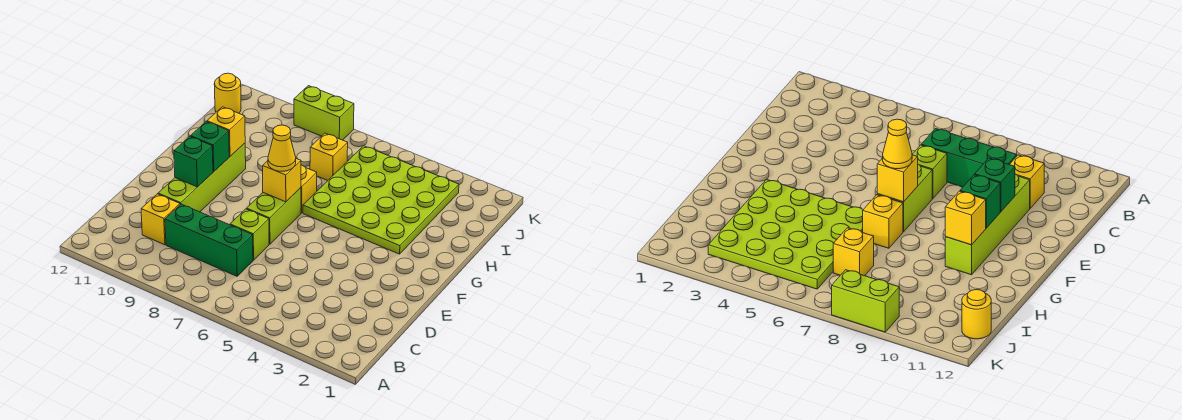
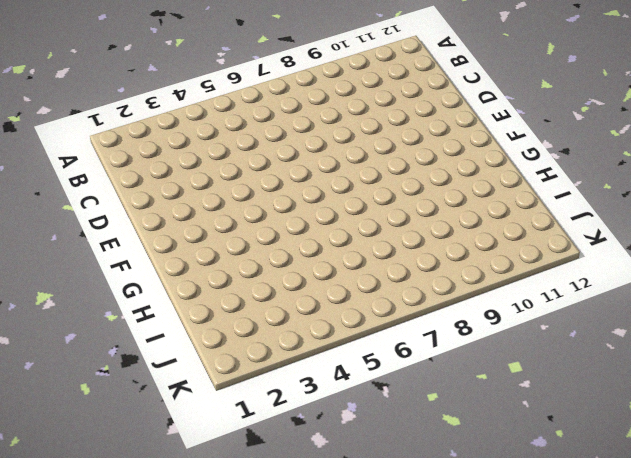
none -> green brick C7:C9 level 1
none -> yellow brick C10 level 1
none -> lime brick D7 level 1

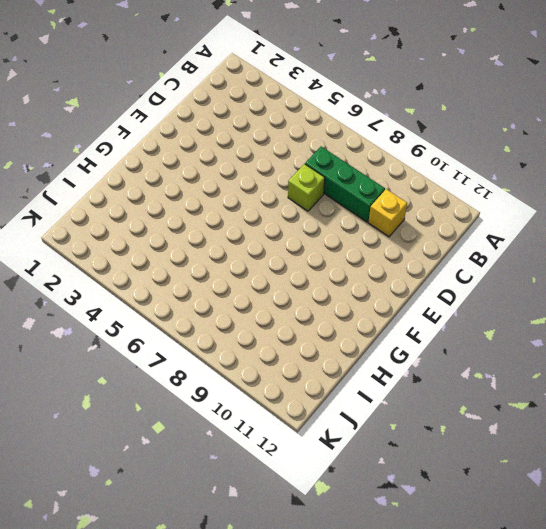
none -> lime brick D10:G10 level 1
none -> lime brick E7:F7 level 1
none -> lime plate G3:J6 level 1

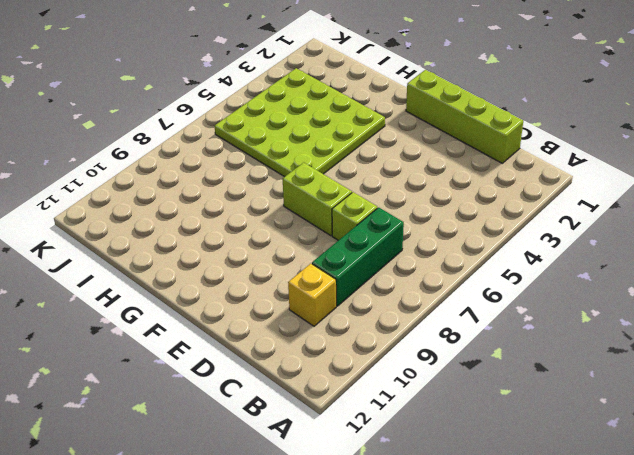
lime brick C1:F1 level 1 -> lime brick D10:G10 level 1
none -> yellow brick G7 level 1
none -> yellow brick I7 level 1
none -> yellow round brick J12 level 1

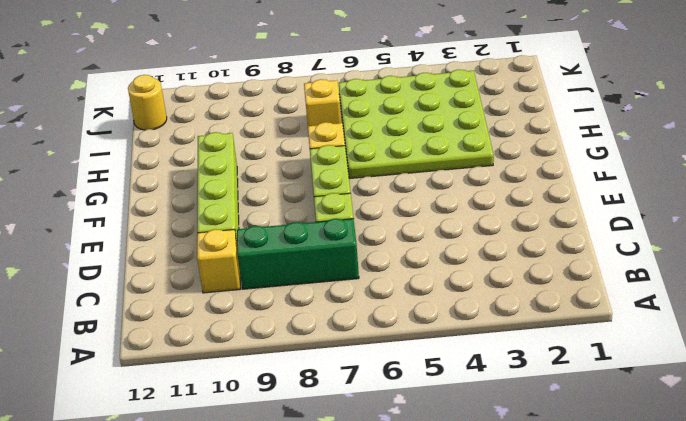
none -> lime brick K8:K9 level 1
none -> green brick E10 level 2
none -> yellow brick F7 level 2

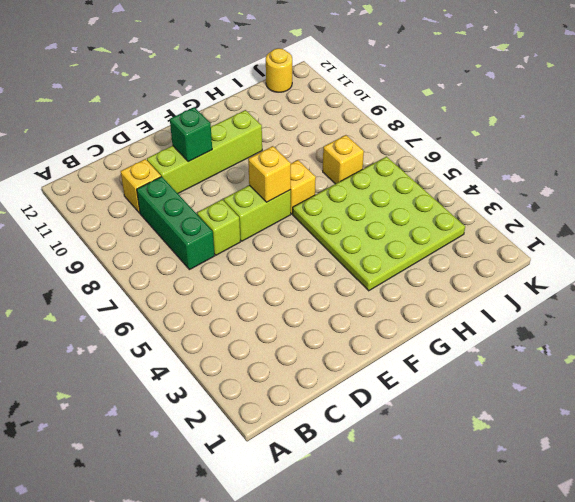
none -> lime brick K8:K9 level 1
none -> green brick F10 level 2
none -> yellow brick G10 level 2

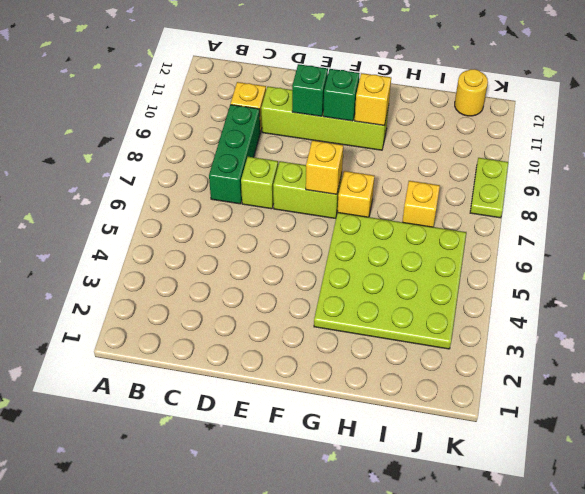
lime plate K8:K9 level 1 -> lime brick K8:K9 level 1
none -> yellow cone F7 level 3

